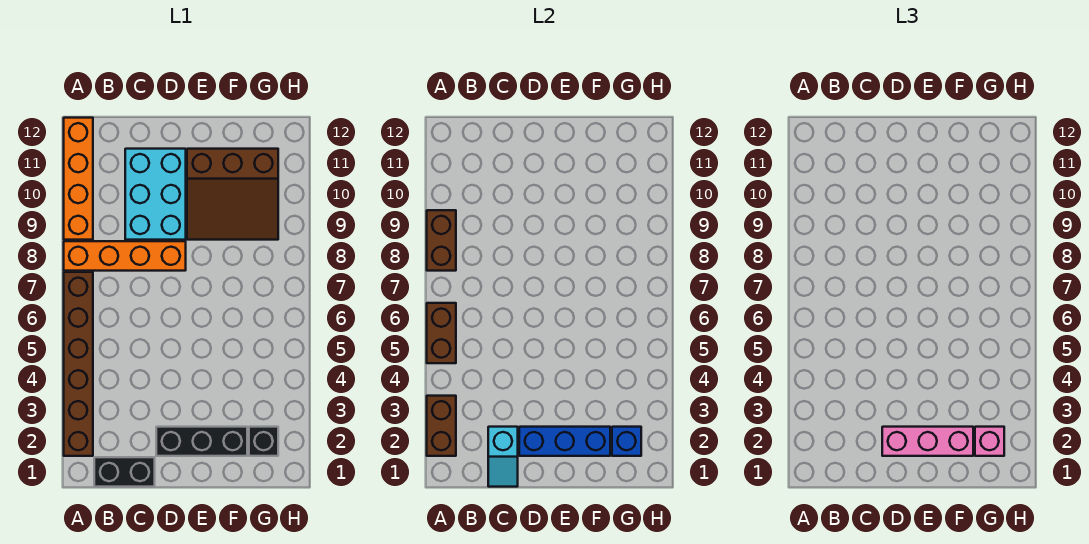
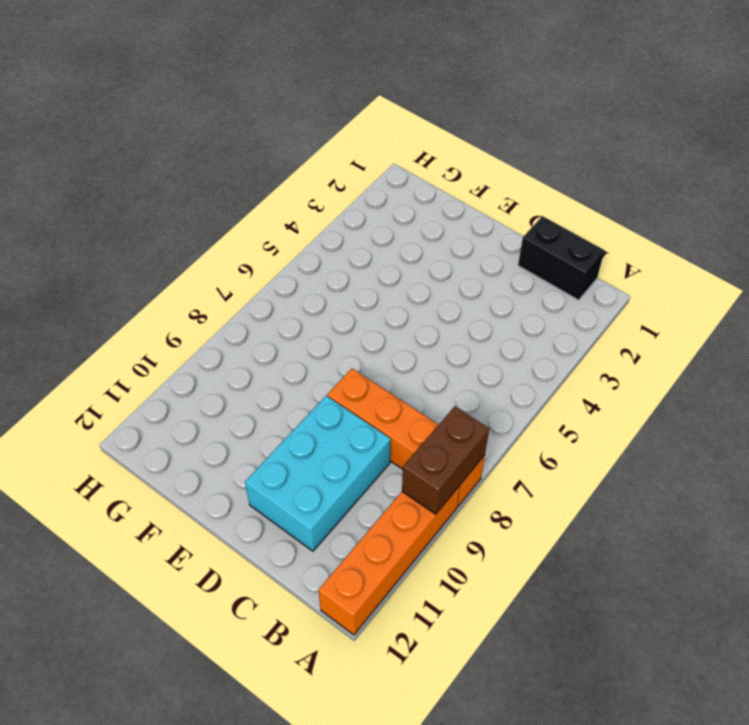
none -> brown brick A2:A7 level 1
none -> black brick D2:F2 level 1
none -> brown slope E9:G11 level 1 top 11

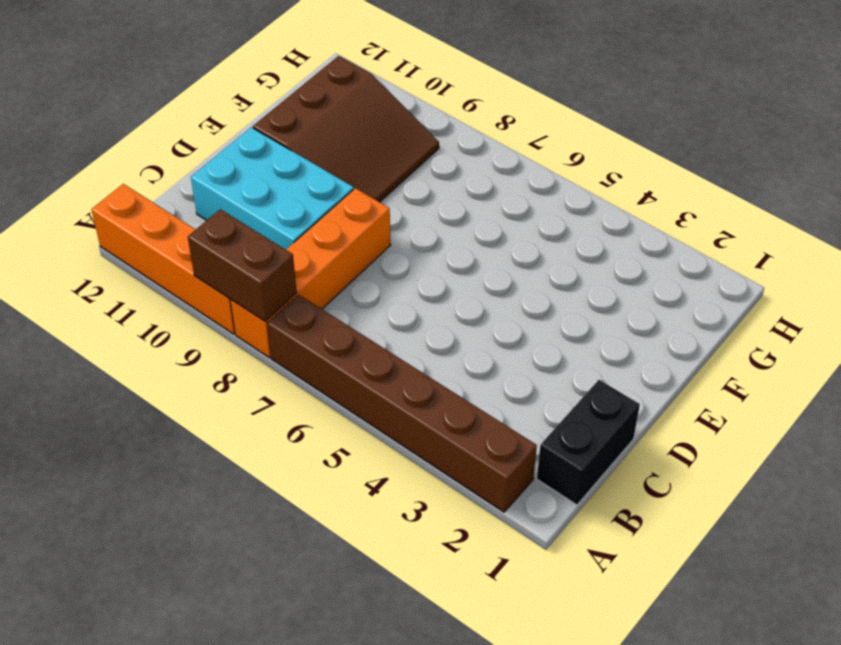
none -> black brick D2:F2 level 1
none -> black brick G2 level 1
none -> brown brick A2:A3 level 2

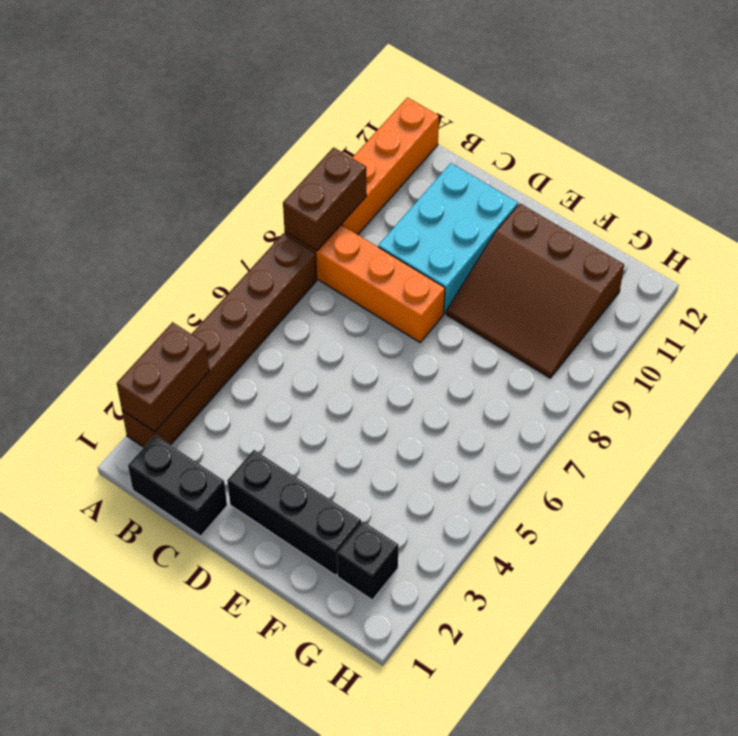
none -> brown brick A5:A6 level 2
none -> cyan slope C1:C2 level 2 top 2
none -> blue brick D2:F2 level 2

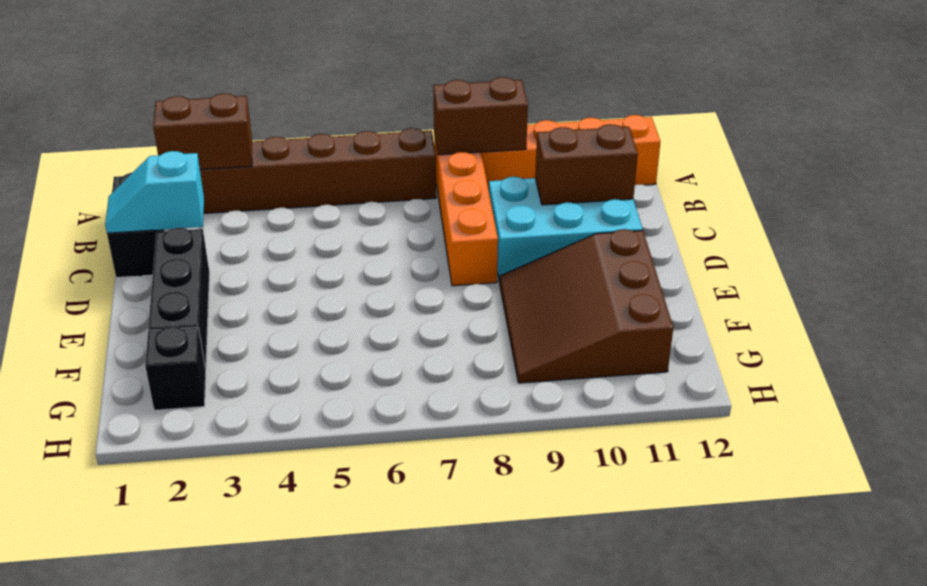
brown brick C10:C11 level 2 -> brown brick A5:A6 level 2
none -> blue brick D2:F2 level 2
none -> blue brick G2 level 2
none -> pink brick D2:F2 level 3

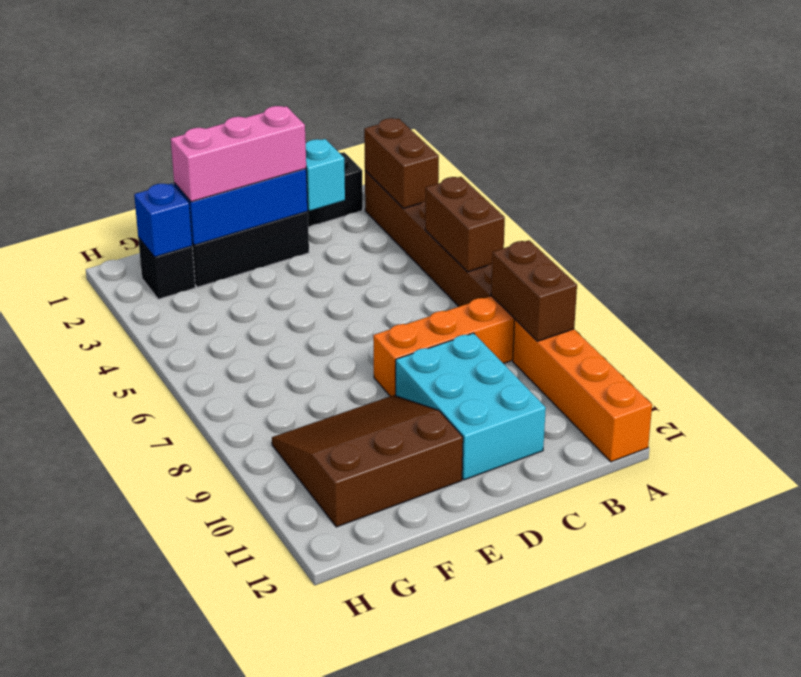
none -> pink brick G2 level 3

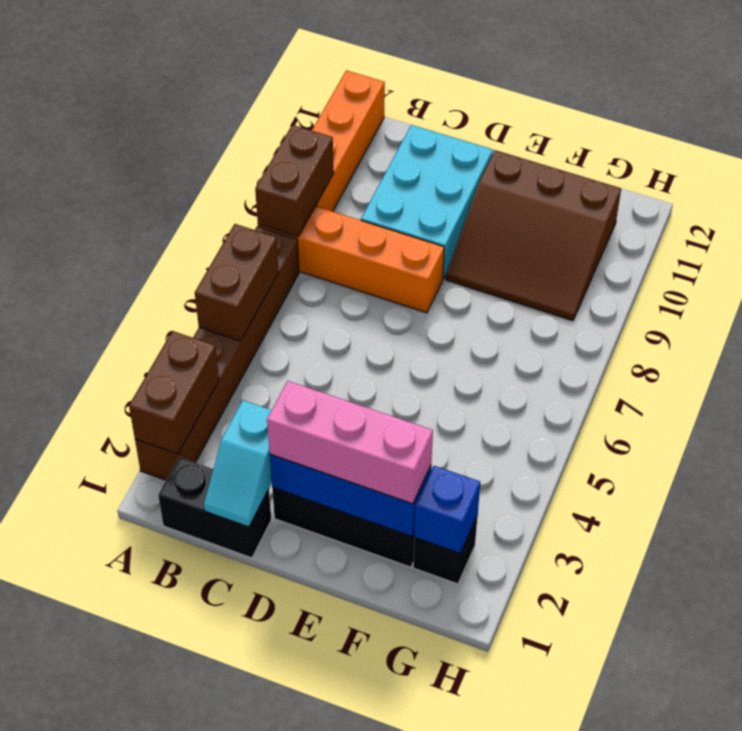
none -> pink brick G2 level 3

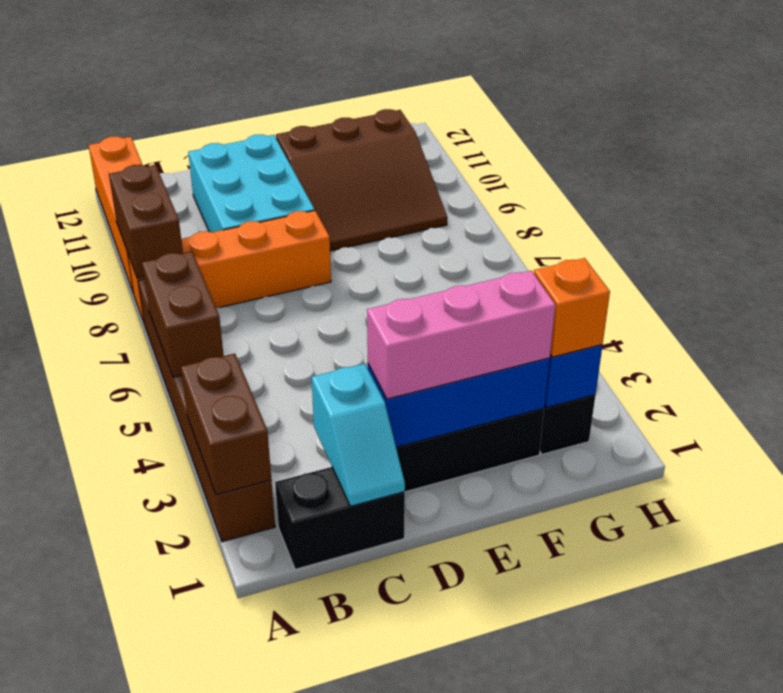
orange brick G2 level 3 -> pink brick G2 level 3

